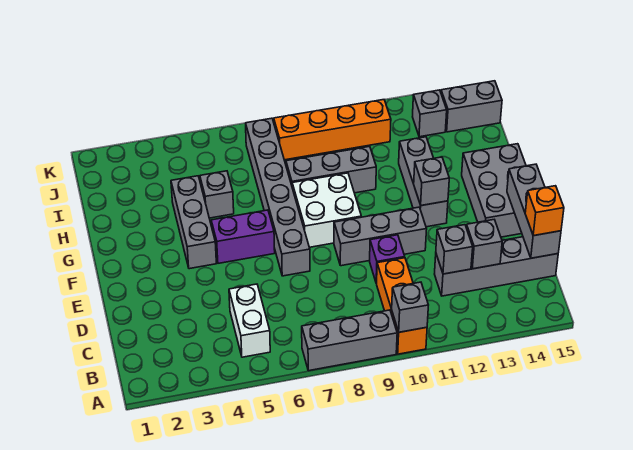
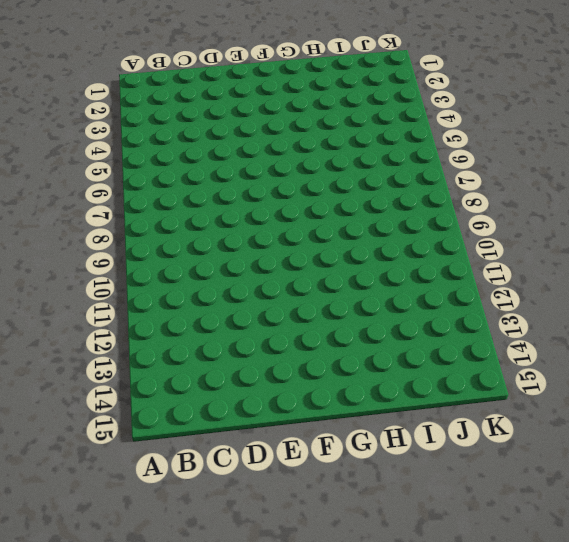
none -> grey brick A7:A9 level 1
none -> orange brick A10:C10 level 1
none -> white brick B5:C5 level 1

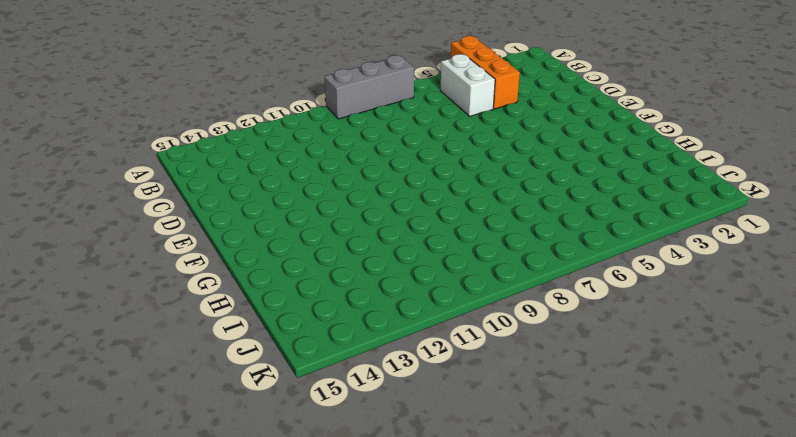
orange brick A4:C4 level 1 -> orange brick A10:C10 level 1
none -> grey brick C12:C15 level 1
none -> purple brick D10 level 1
none -> grey brick E7:J7 level 1

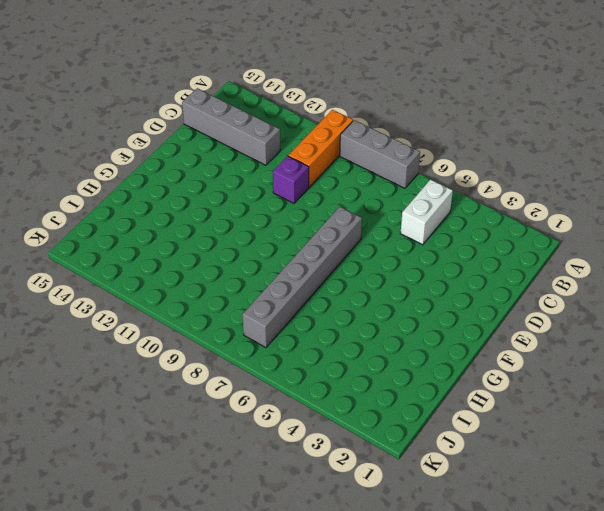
none -> grey brick E9:E11 level 1
none -> grey brick E14:G15 level 1
none -> grey brick F4:H4 level 1

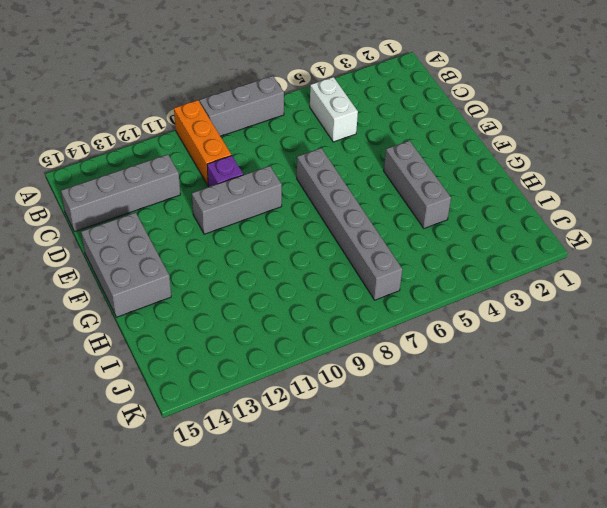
none -> purple brick F5:F6 level 1
none -> white brick F8:G9 level 1
none -> grey brick F12:H12 level 1

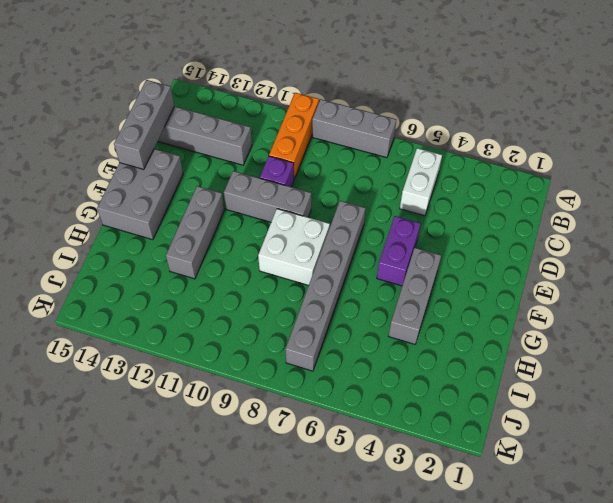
purple brick E5:F5 level 1 -> purple brick F5:F6 level 1
none -> grey brick H5 level 1
none -> grey brick H8:H10 level 1
none -> orange brick J8:J11 level 1

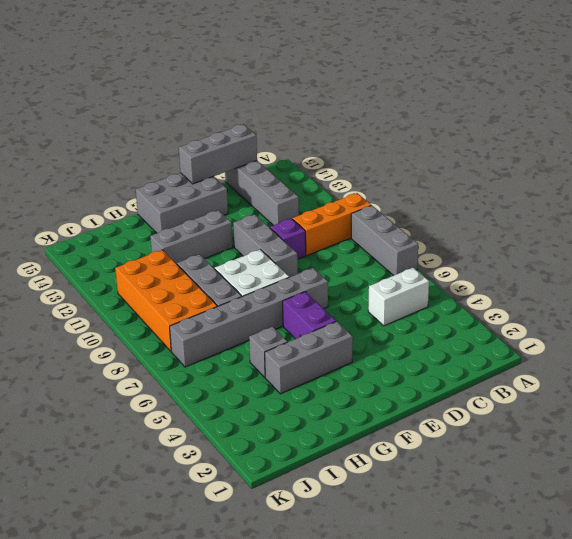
orange brick I8:J11 level 1 -> orange brick J8:J11 level 1
none -> grey brick J13 level 1
none -> grey brick J14:J15 level 1
none -> grey brick A10 level 2

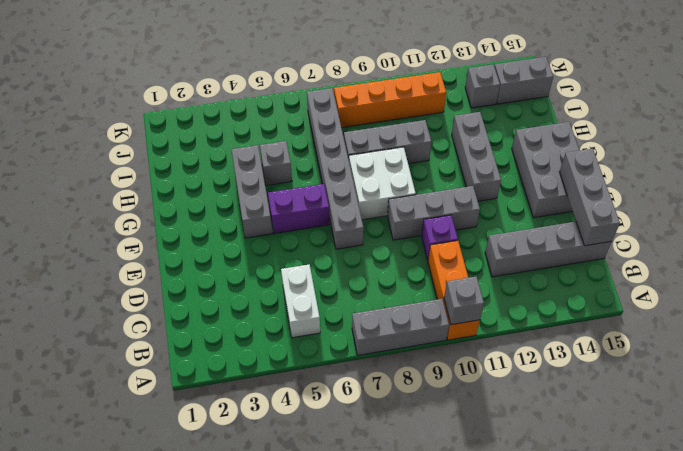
none -> grey brick C12 level 2
none -> grey brick C13 level 2
none -> grey brick F12 level 2

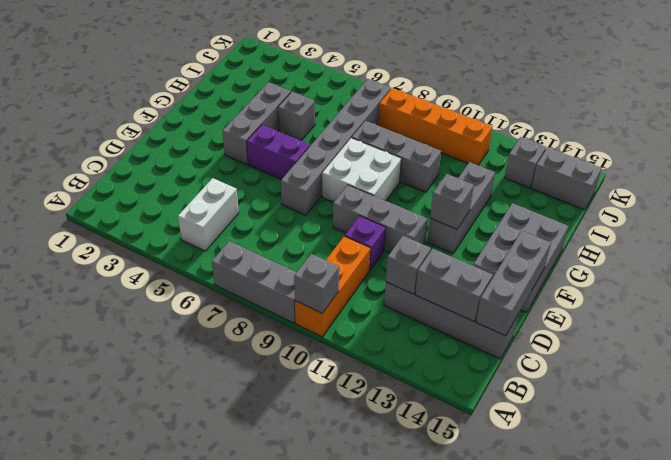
grey brick C13:C14 level 2 -> grey brick C13 level 2
none -> orange brick C15 level 3

